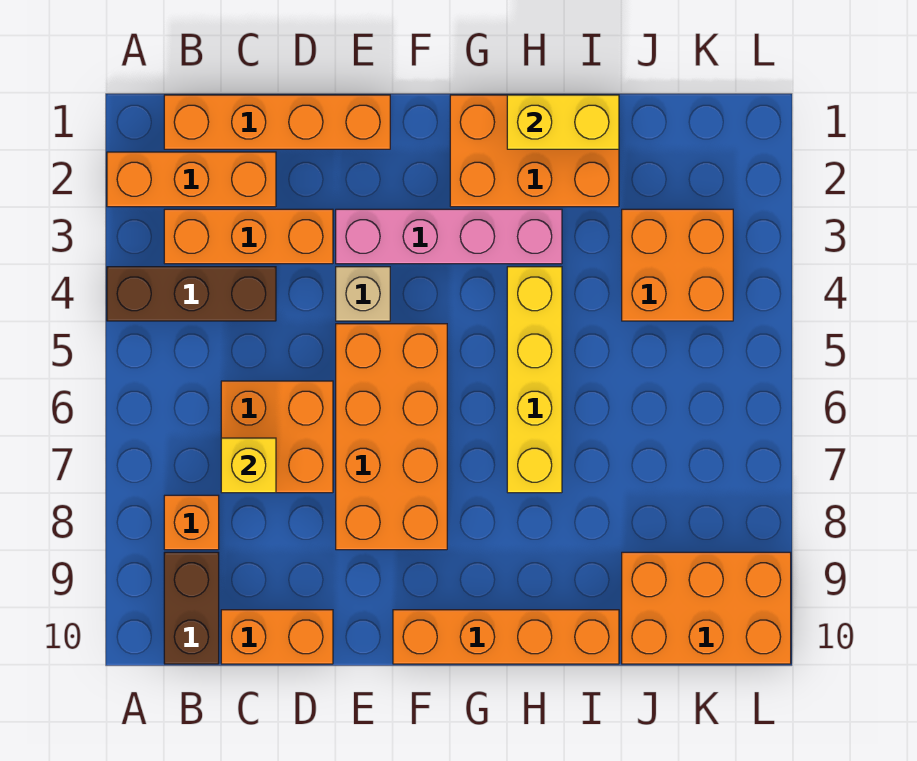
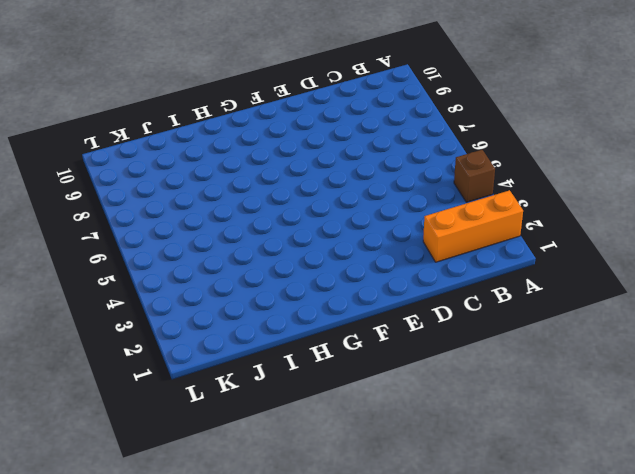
brown brick A4 level 1 -> brown brick A4:C4 level 1
none -> orange brick B1:E1 level 1
none -> orange brick B3:D3 level 1
none -> orange brick B8 level 1

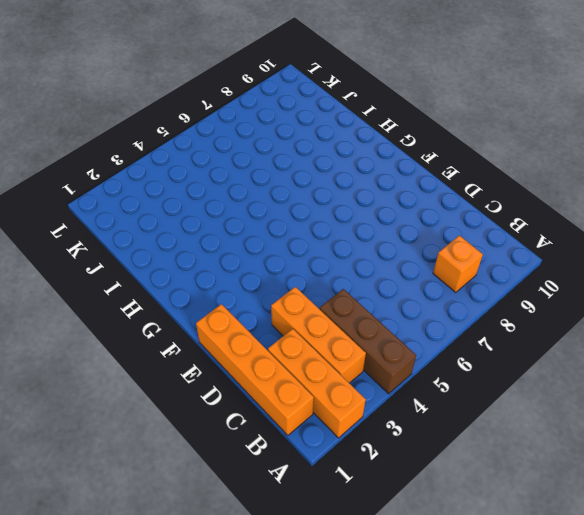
none -> brown brick B9:B10 level 1
none -> orange brick C6:D7 level 1
none -> orange brick C10:D10 level 1

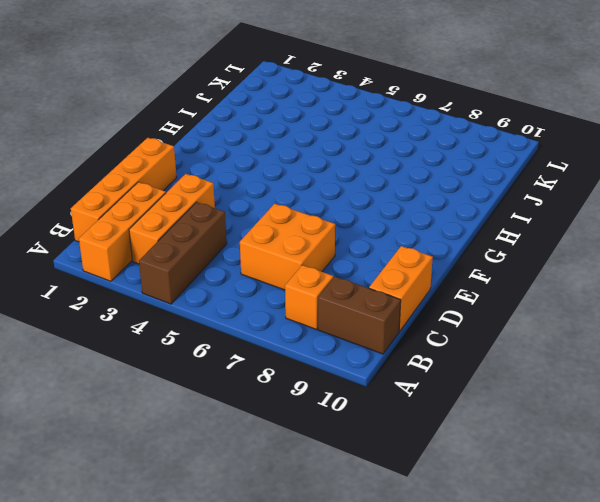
none -> pink brick E3:H3 level 1
none -> tan brick E4 level 1
none -> orange brick E5:F8 level 1

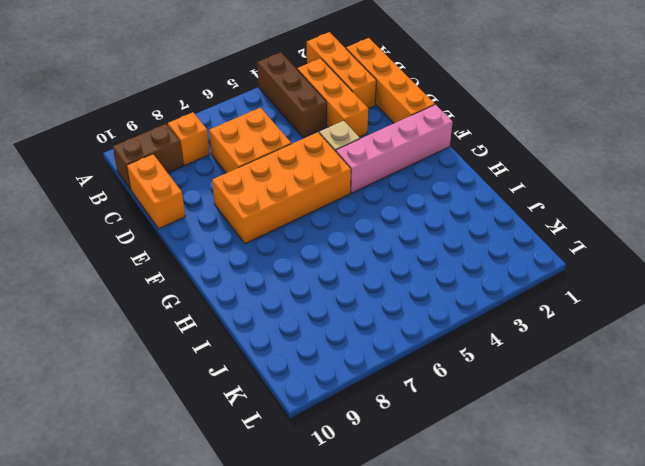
pink brick F1:F4 level 1 -> pink brick E3:H3 level 1
none -> orange brick F10:I10 level 1
none -> orange brick G1:I2 level 1
none -> yellow brick H4:H7 level 1

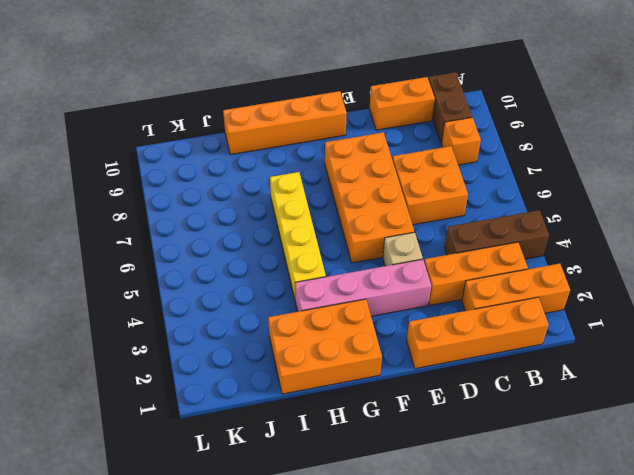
none -> orange brick J3:K4 level 1
none -> orange brick J9:L10 level 1
none -> yellow brick C7 level 2

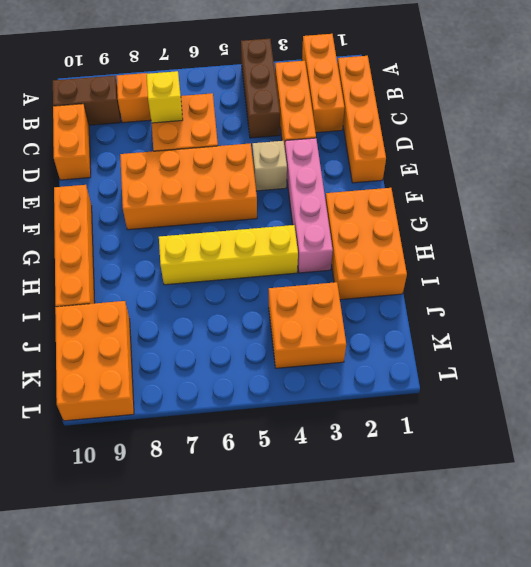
none -> yellow brick H1:I1 level 2

